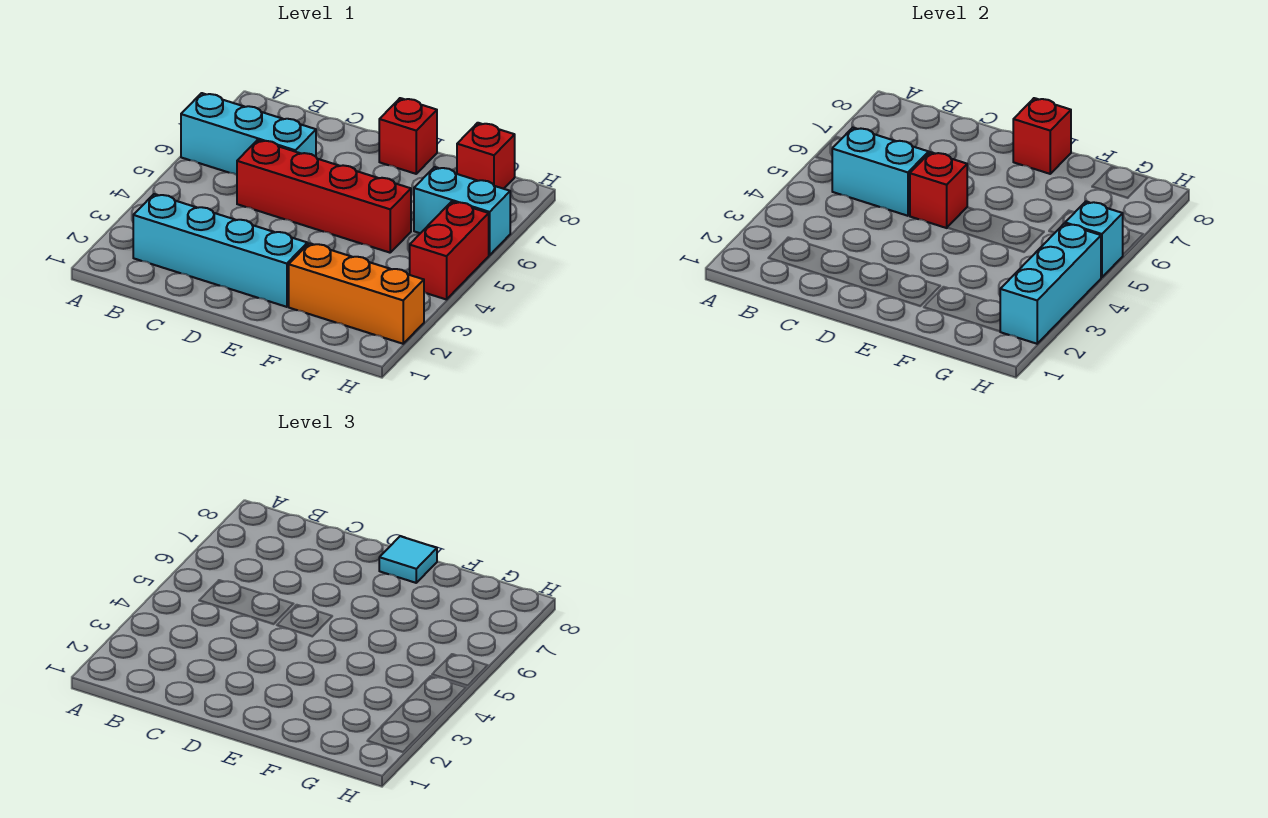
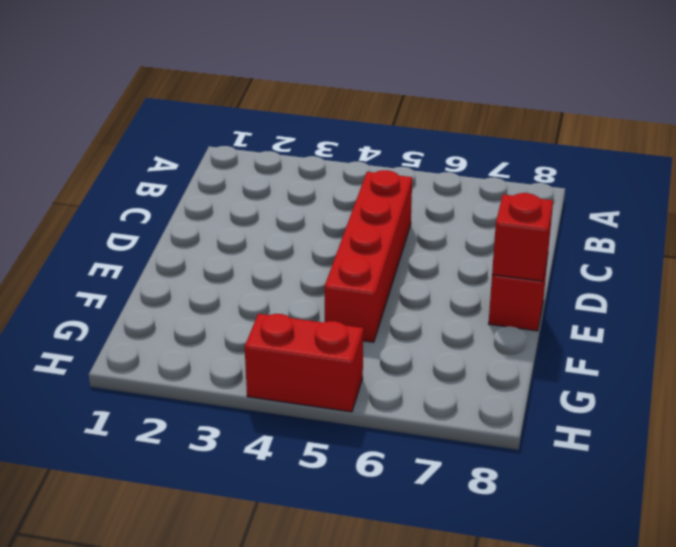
none -> cyan brick A6:C6 level 1
none -> cyan brick B2:E2 level 1
none -> orange brick F2:H2 level 1

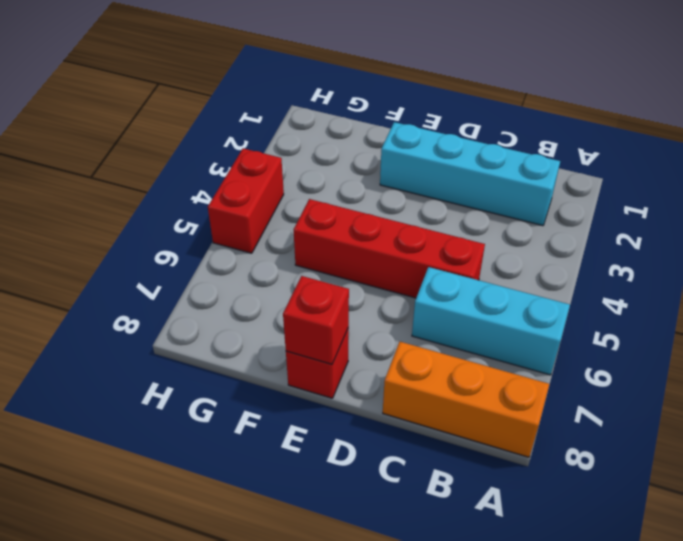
orange brick A8:C8 level 1 -> orange brick F2:H2 level 1
none -> cyan brick G6:H6 level 1
none -> red brick G8 level 1
none -> cyan brick B5:C5 level 2

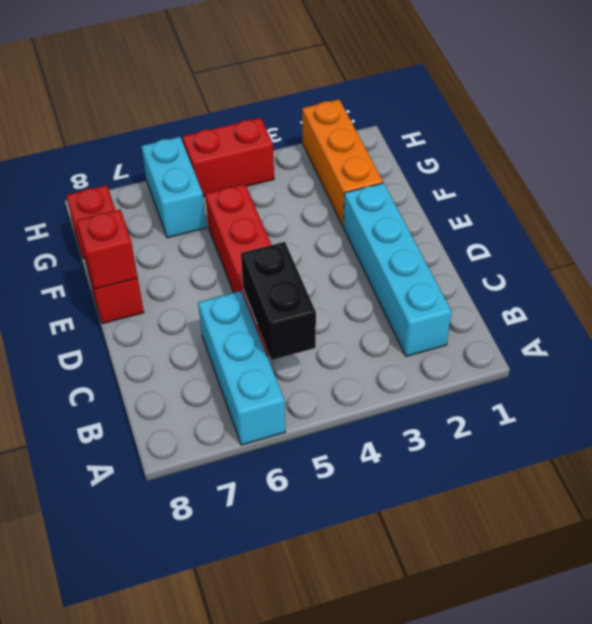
black brick B5:C5 level 2 -> cyan brick B5:C5 level 2
none -> red brick D5 level 2
none -> cyan brick H2:H4 level 2
none -> cyan brick H5 level 2

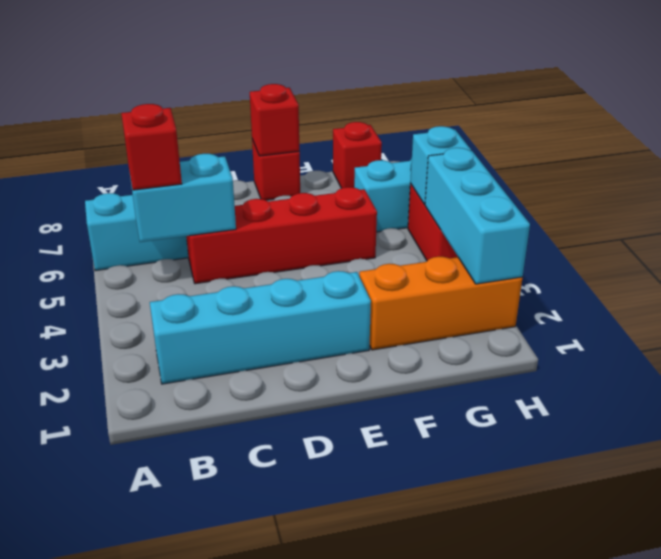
red brick B5 level 3 -> red brick D5 level 2
none -> cyan tile E8 level 3

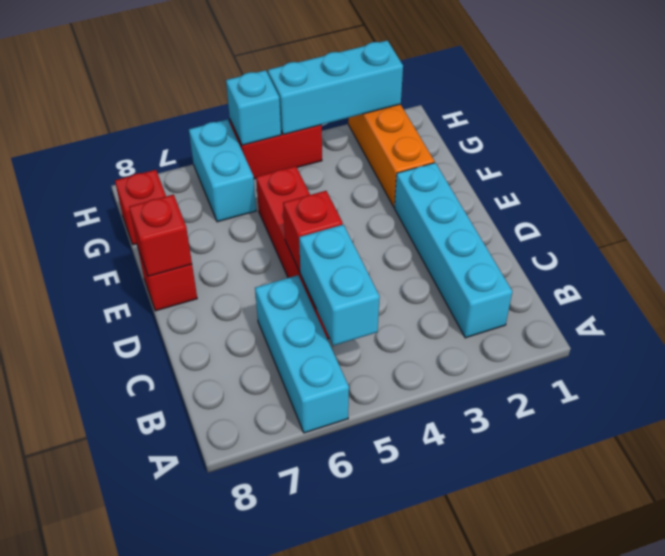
none -> cyan tile E8 level 3

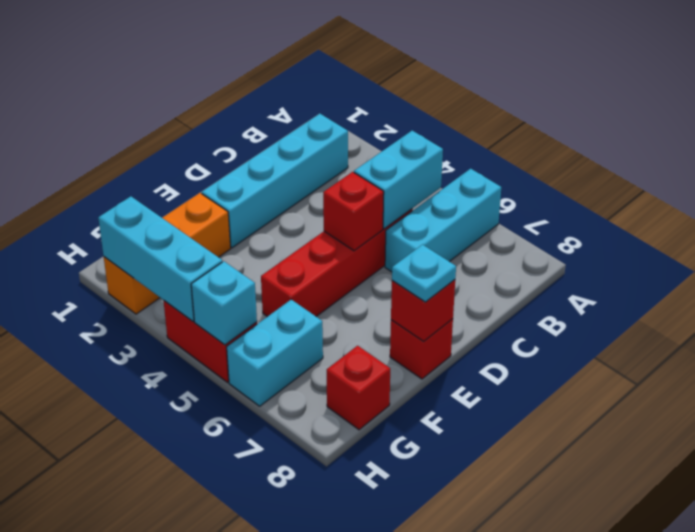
cyan plate E8 level 3 -> cyan tile E8 level 3

